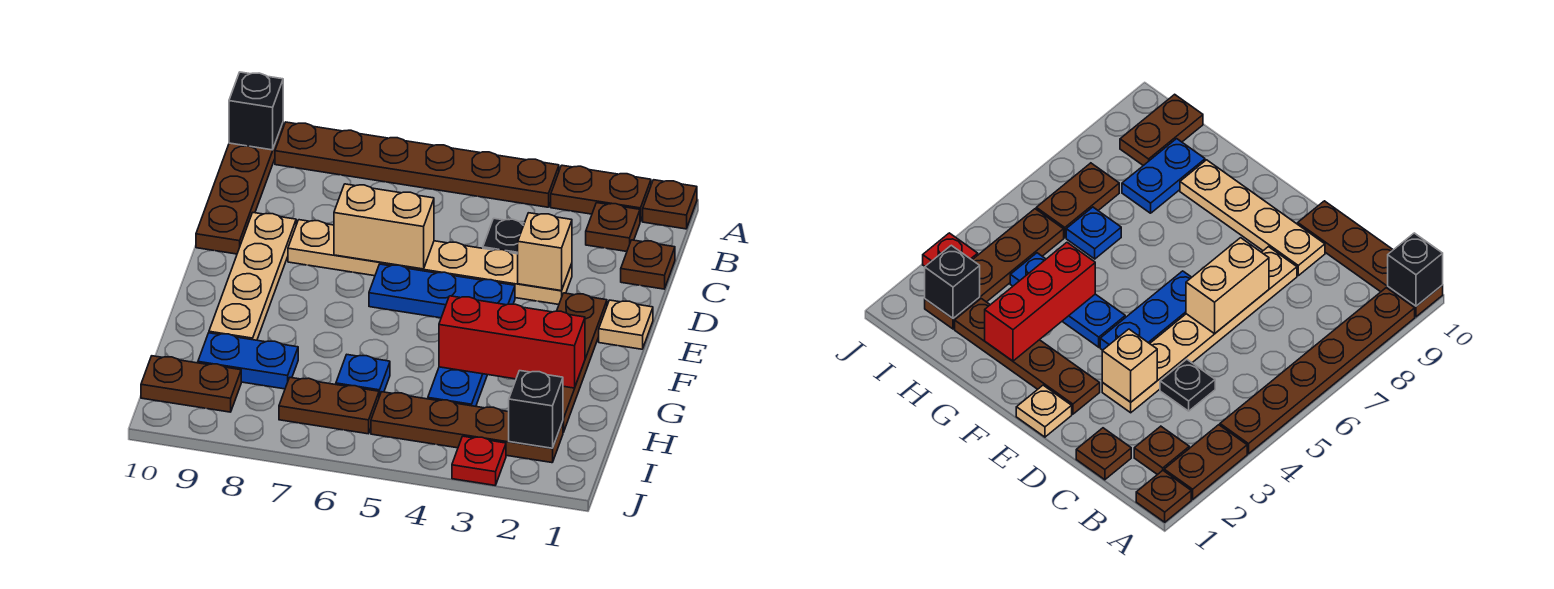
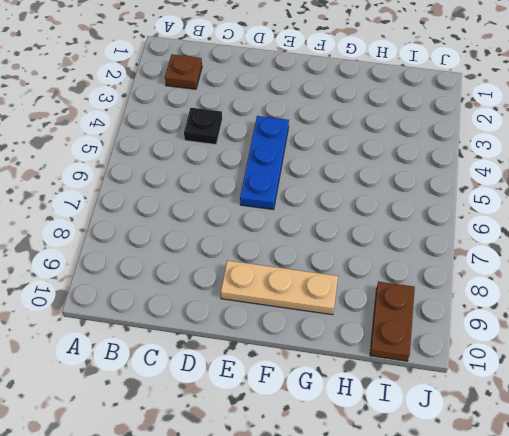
tan plate E9:G9 level 1 -> tan plate D9:G9 level 1
none -> brown plate A1 level 1
none -> brown plate A2:A3 level 1
none -> brown plate A4:A9 level 1

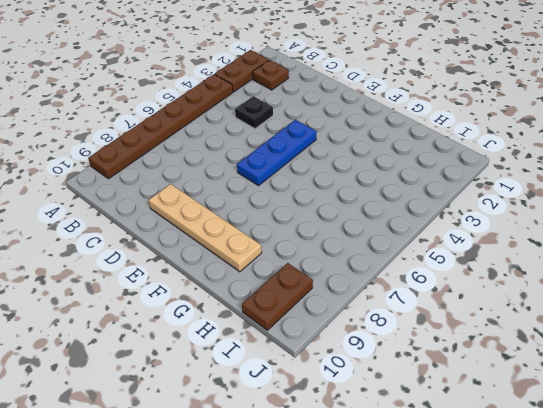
none -> brown plate A1 level 1
none -> brown plate A10:D10 level 1
none -> brown plate C1 level 1

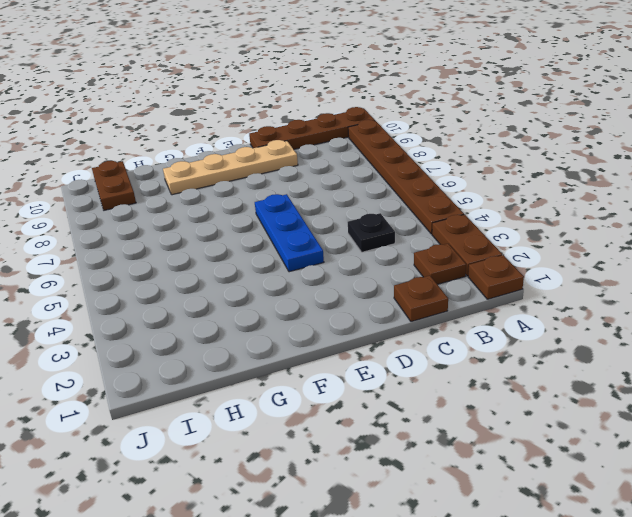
none -> tan plate D3:D8 level 1
none -> tan plate E1 level 1
none -> brown plate E2:H2 level 1

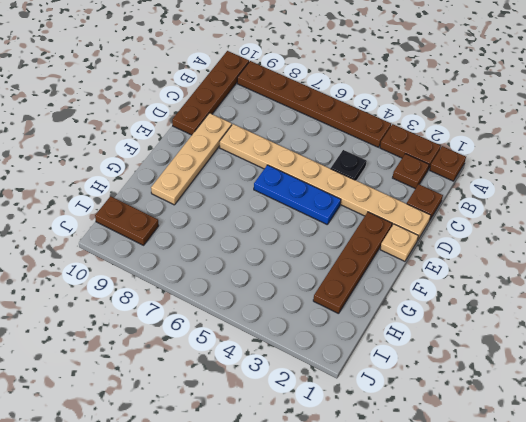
tan plate D1:D8 level 1 -> tan plate D3:D8 level 1
none -> blue plate F4:H4 level 1
none -> blue plate H6 level 1
none -> blue plate H8:H9 level 1

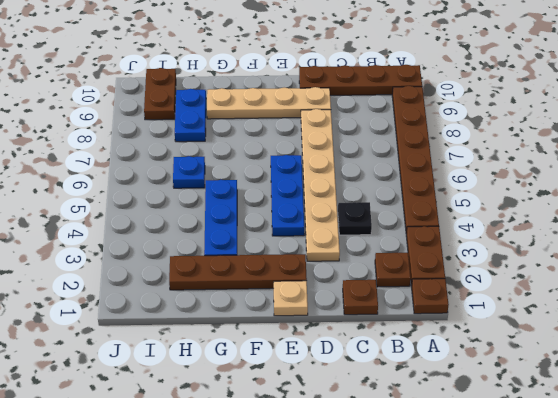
blue plate G3:G5 level 1 -> blue plate F4:H4 level 1
none -> brown plate I2:I5 level 1
none -> brown plate I6:I7 level 1
none -> red plate J3 level 1

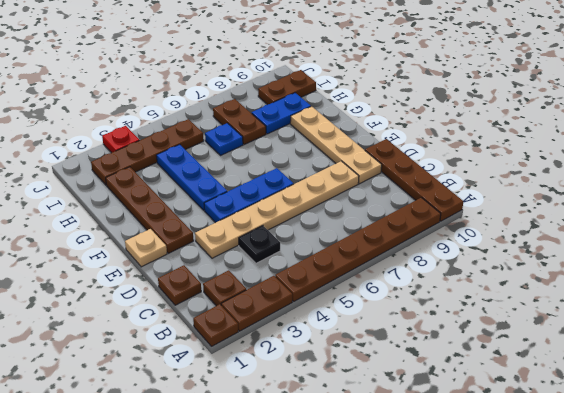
brown plate H7:I7 level 1 -> brown plate I6:I7 level 1
none -> black brick A10 level 2
none -> tan brick D3 level 2
none -> tan brick D6:D7 level 2

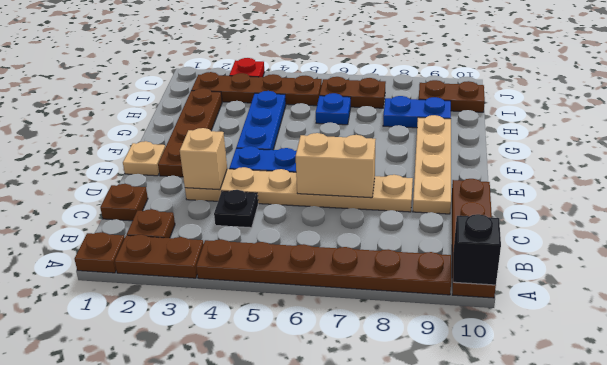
none -> red brick G2:G4 level 2
none -> black brick I2 level 2

